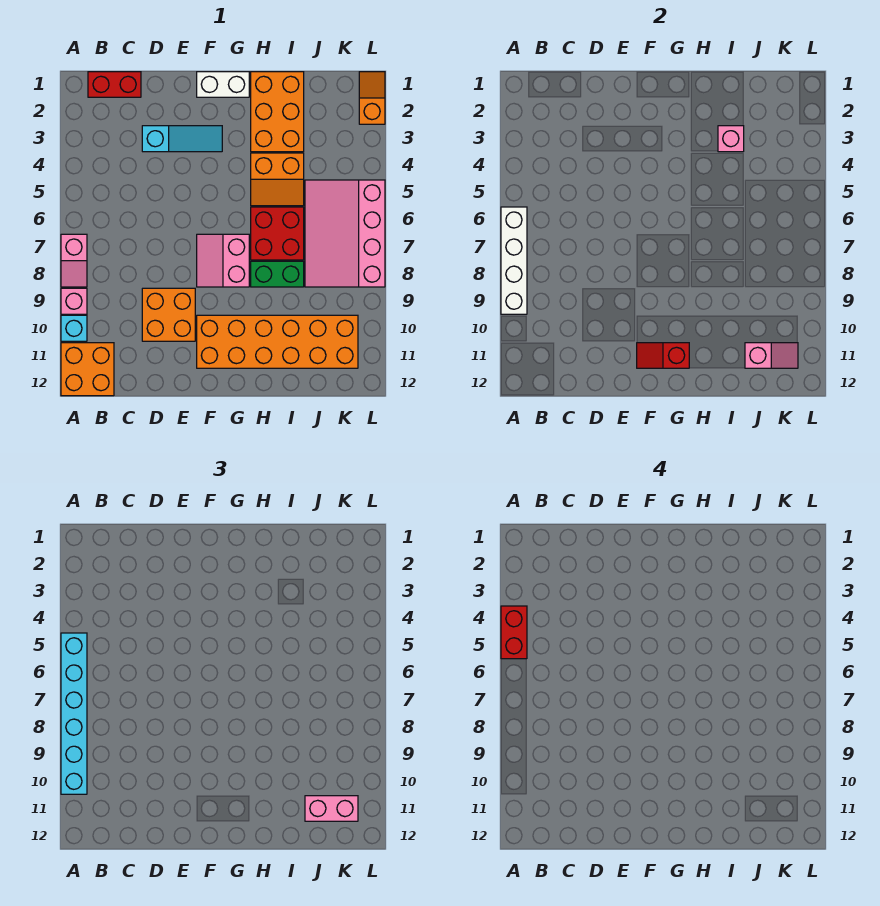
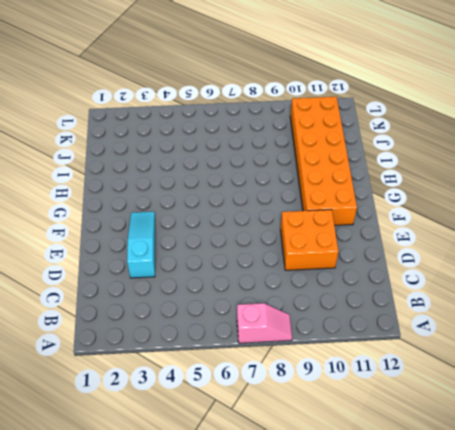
none -> pink brick A9 level 1
none -> cyan brick A10 level 1
none -> orange brick A11:B12 level 1

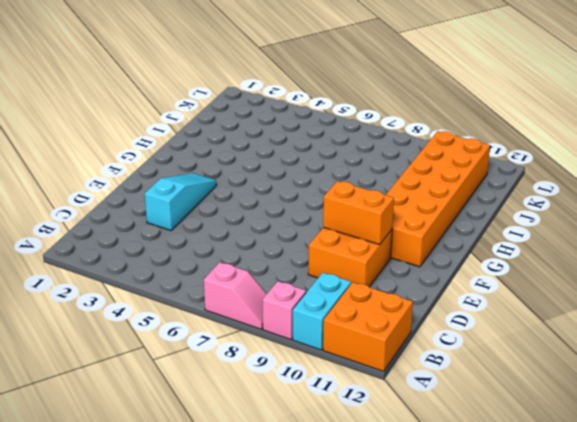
cyan brick A10:B10 level 1 -> cyan brick A10 level 1
orange brick E9:E10 level 2 -> none
none -> red brick B1:C1 level 1
none -> white brick F1:G1 level 1
none -> pink slope F7:G8 level 1 top G

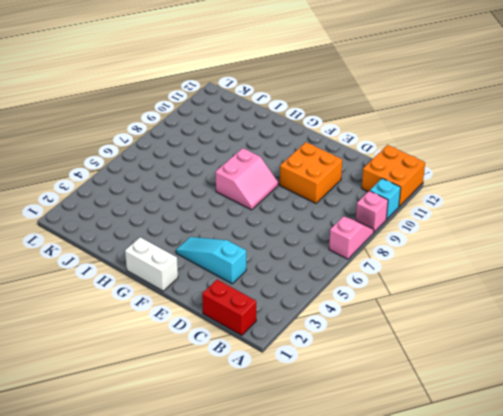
none -> orange brick F10:K11 level 1
none -> orange brick H1:I3 level 1
none -> orange slope H4:I5 level 1 top 4

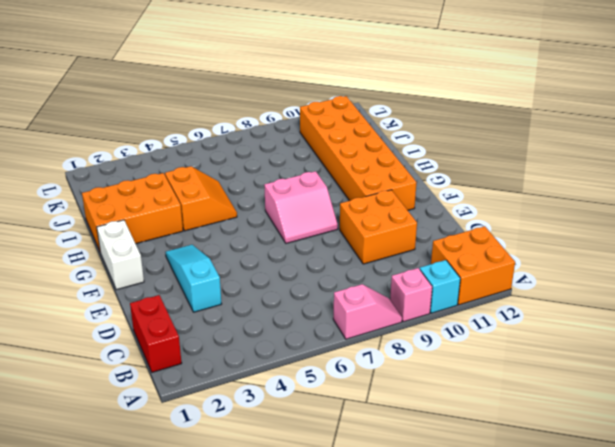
none -> red brick H6:I7 level 1
none -> green brick H8:I8 level 1
none -> pink slope J5:L8 level 1 top L

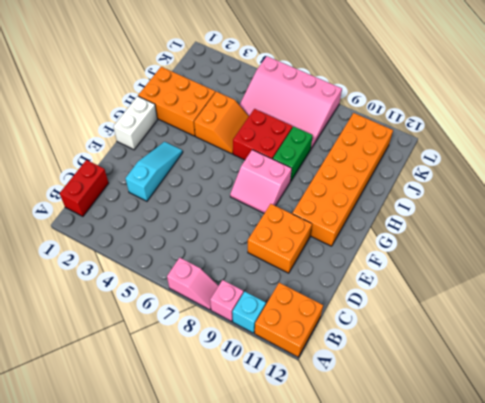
none -> orange slope L1:L2 level 1 top 2
none -> white brick A6:A9 level 2
none -> red slope F11:G11 level 2 top G

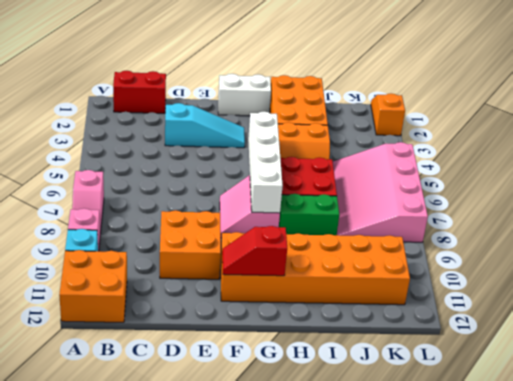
white brick G5:G8 level 2 -> white brick A6:A9 level 2
none -> pink brick I3 level 2
none -> pink slope J11:K11 level 2 top J
none -> cyan brick A5:A10 level 3

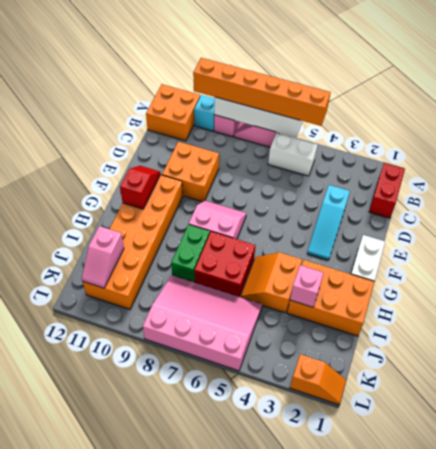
orange brick A5:A10 level 3 -> cyan brick A5:A10 level 3
white brick B5:B6 level 1 -> none
none -> pink brick J11:K11 level 3
none -> red brick A4:A5 level 4

